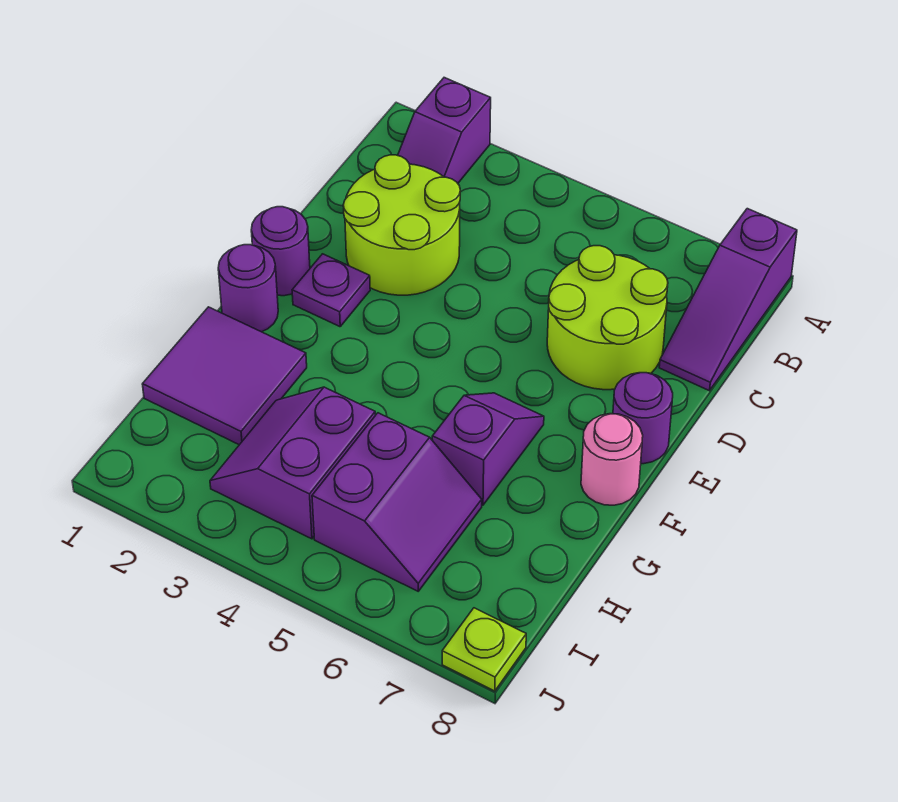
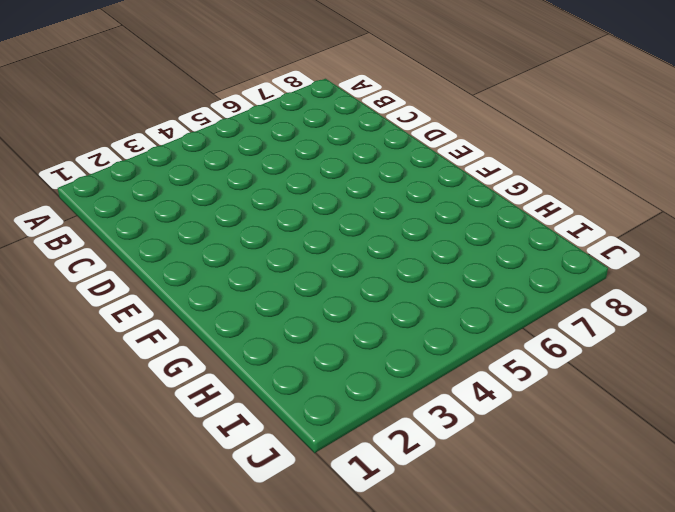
none -> purple slope A2:B2 level 1 top A
none -> purple slope A8:C8 level 1 top A
none -> lime round brick C2:D3 level 1

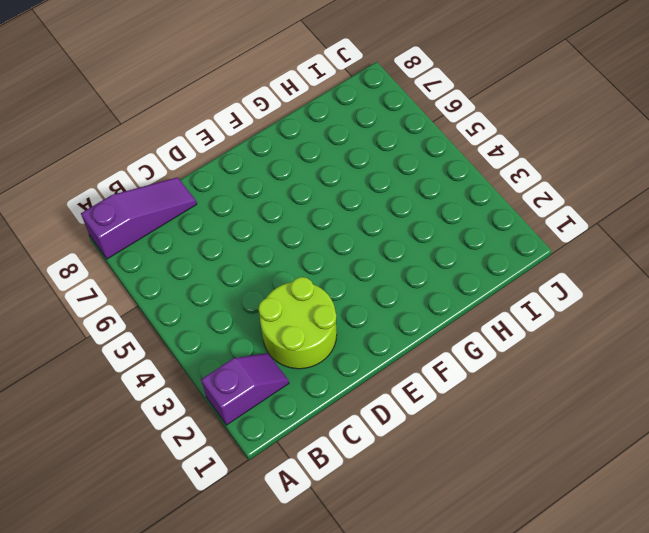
none -> lime round brick C6:D7 level 1
none -> purple round brick E1 level 1
none -> purple plate E2 level 1

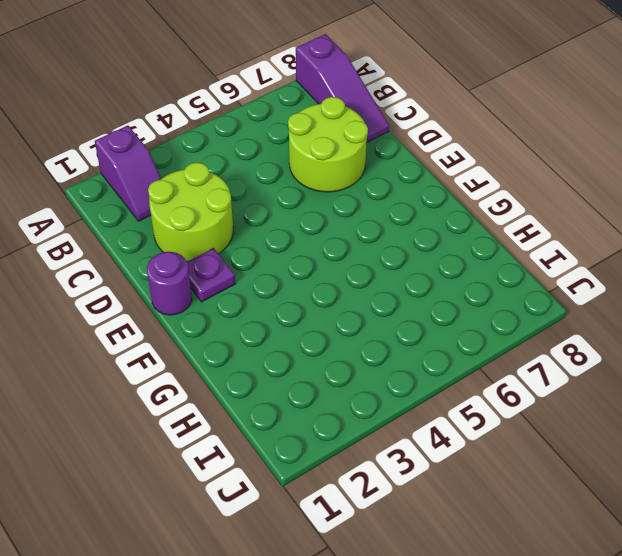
none -> purple round brick E8 level 1
none -> purple round brick F1 level 1
none -> purple slope F6:G6 level 1 top G

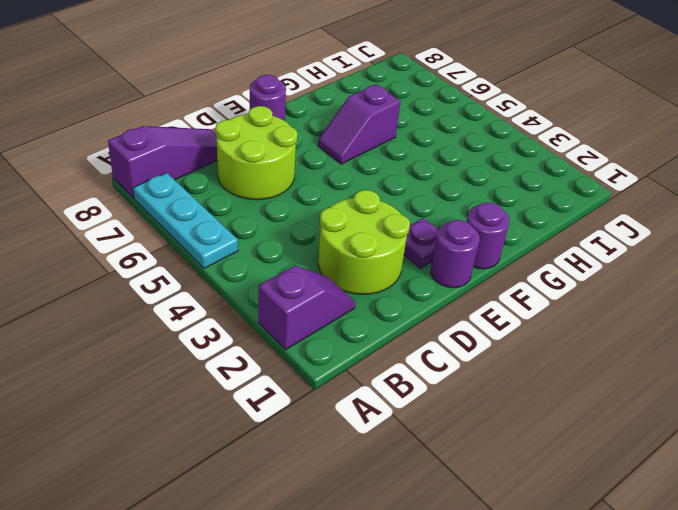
cyan plate A5:A7 level 1 -> none
none -> pink round brick F8 level 1
none -> purple tile G1:H2 level 1
none -> purple slope H3:I4 level 1 top 4

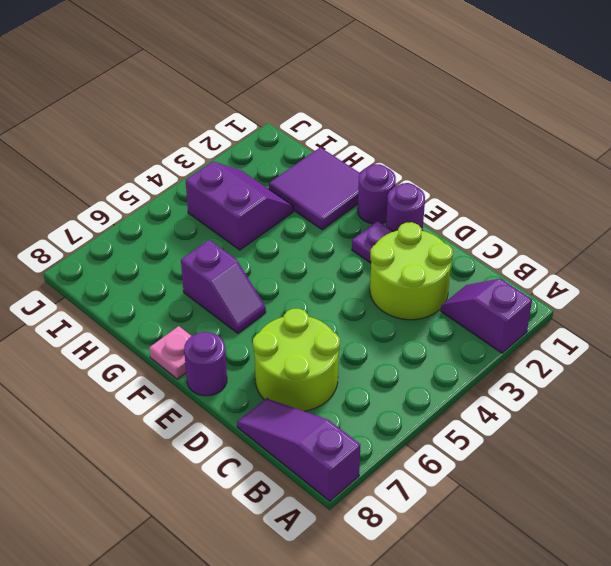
pink plate F8 level 1 -> pink round brick F8 level 1
none -> purple slope H5:I6 level 1 top 5
none -> lime plate J8 level 1

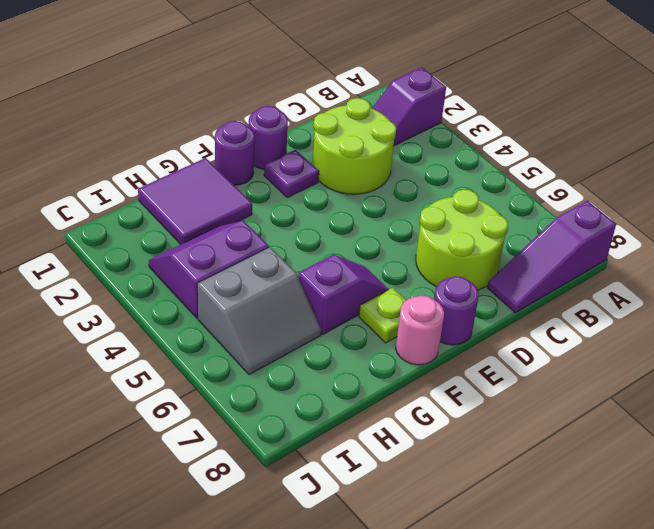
lime plate F7 level 1 -> lime plate J8 level 1
grey slope H5:I6 level 1 top 5 -> purple slope H5:I6 level 1 top 5

